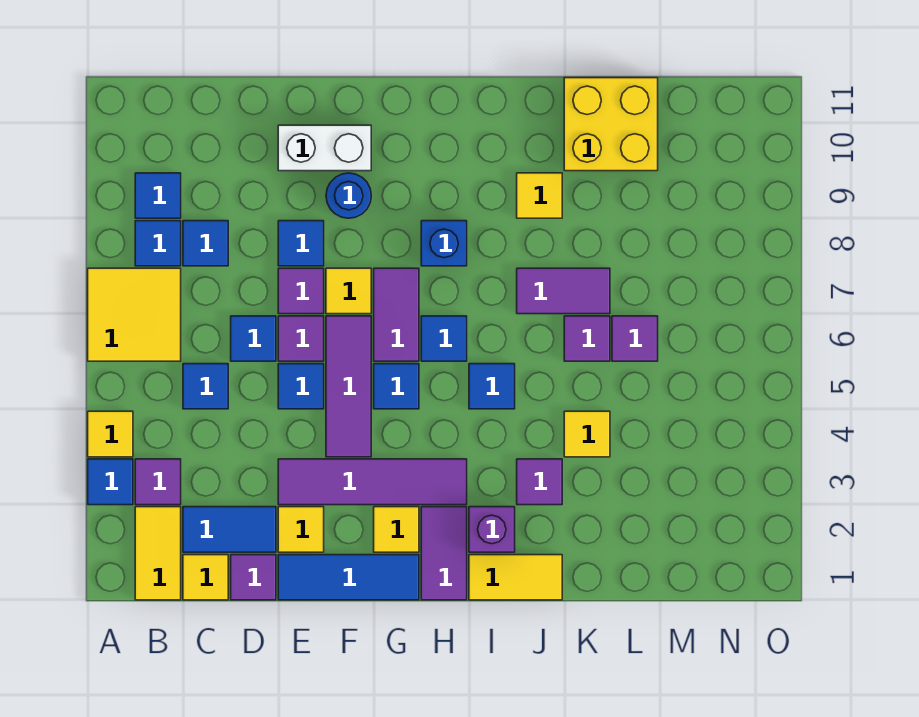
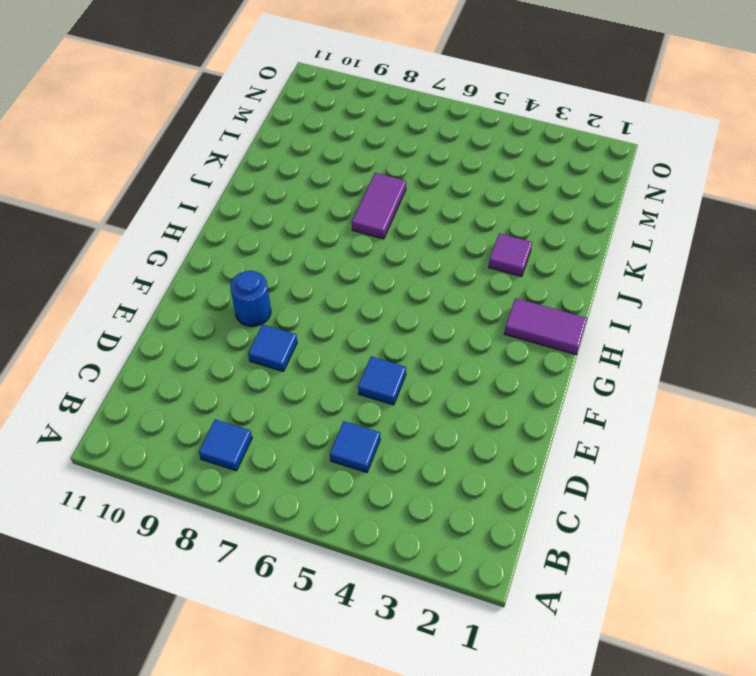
none -> blue tile A3 level 1
none -> yellow tile A4 level 1
none -> yellow tile A6:B7 level 1
none -> yellow tile B1:B2 level 1

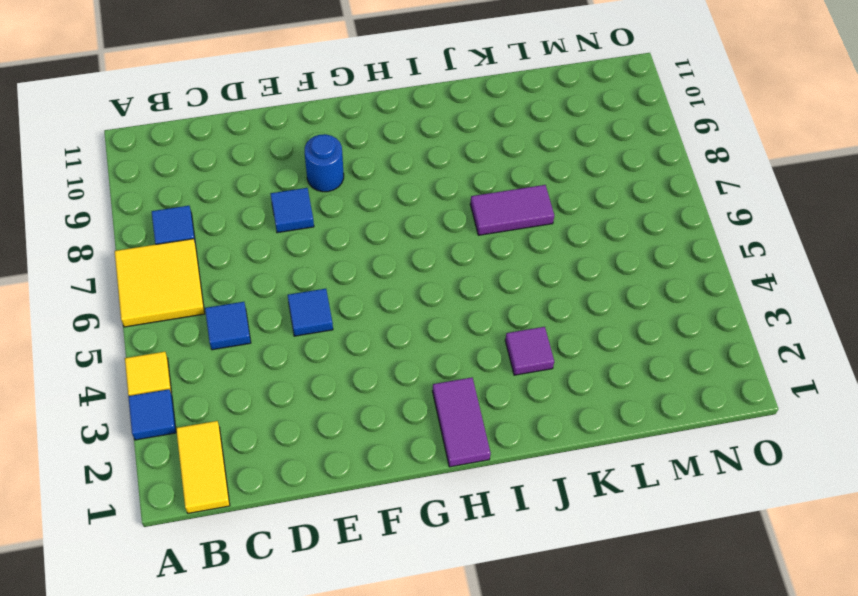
none -> purple tile B3 level 1
none -> blue tile B9 level 1
none -> yellow tile C1 level 1
none -> blue tile C2:D2 level 1

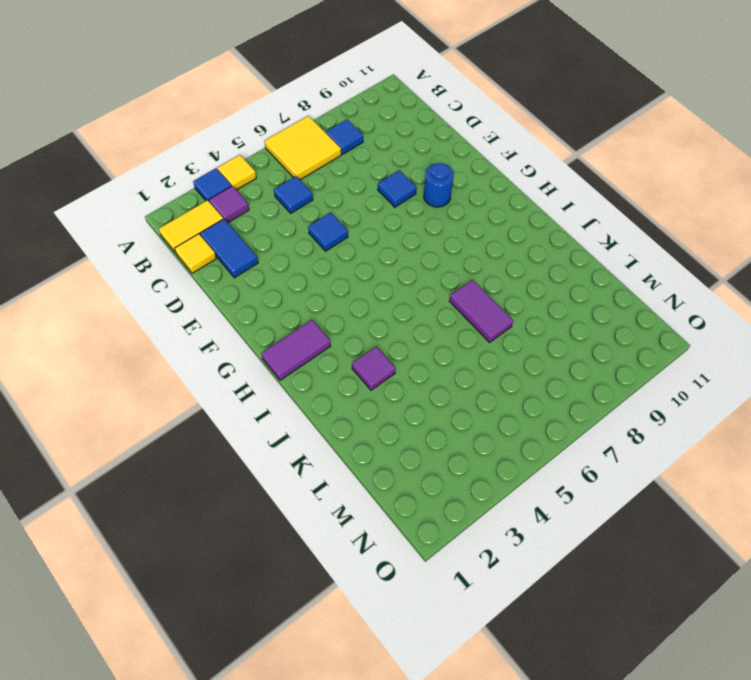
none -> blue tile B9 level 1
none -> blue tile C8 level 1
none -> purple tile D1 level 1
none -> blue tile D6 level 1

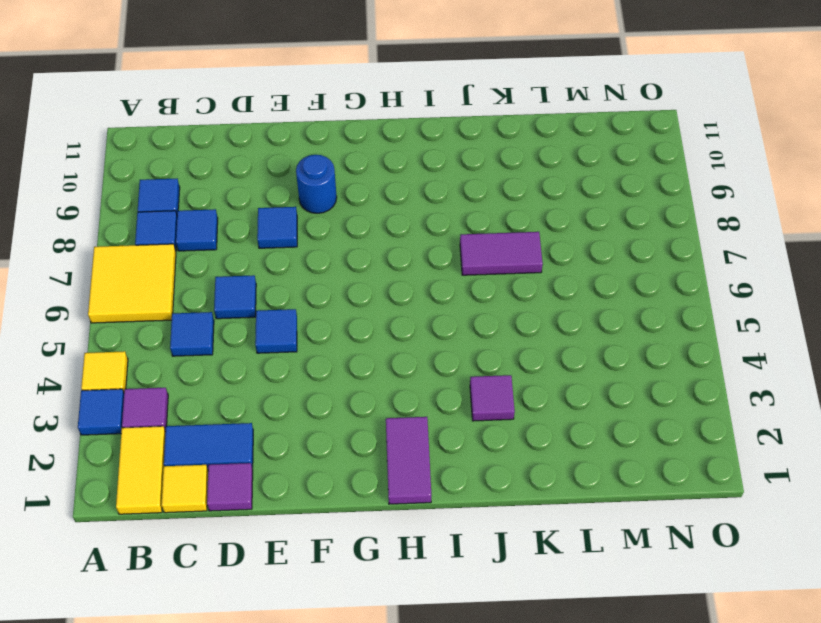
none -> blue tile E1:G1 level 1
none -> yellow tile E2 level 1
none -> purple tile E3:H3 level 1
none -> purple tile E6 level 1

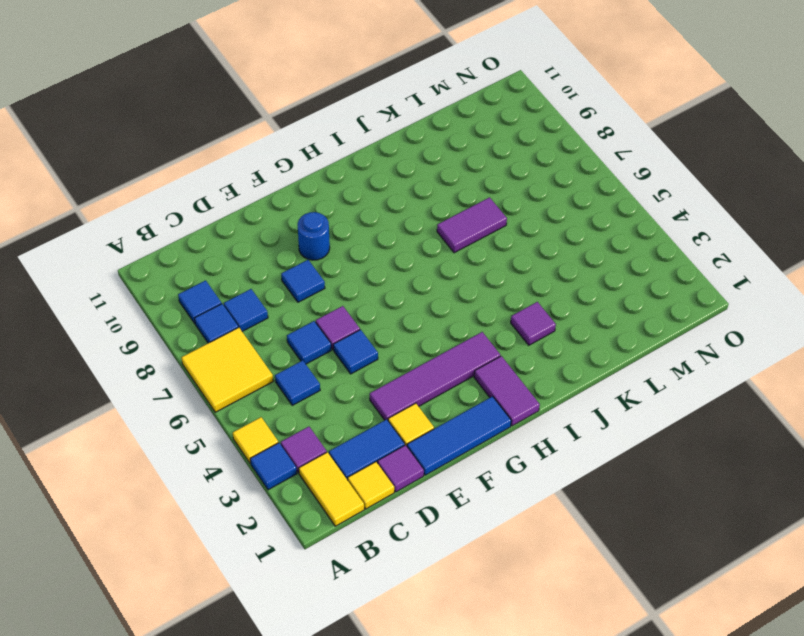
none -> purple tile E7 level 1
none -> white brick E10:F10 level 1
none -> purple tile F4:F6 level 1
none -> yellow tile F7 level 1

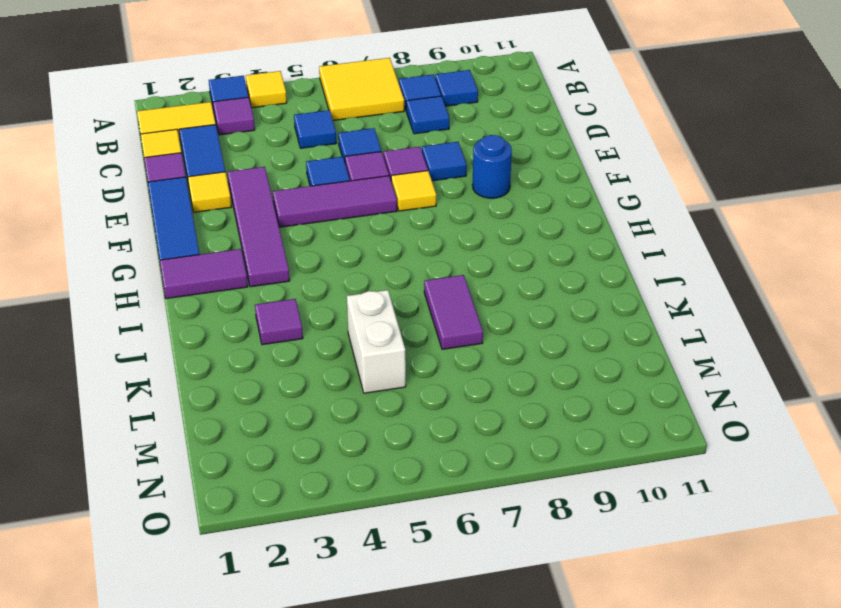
white brick K5:L5 level 1 -> white brick E10:F10 level 1
none -> yellow tile G2 level 1
none -> blue tile G5 level 1
none -> purple tile G6:G7 level 1
none -> blue tile H6 level 1

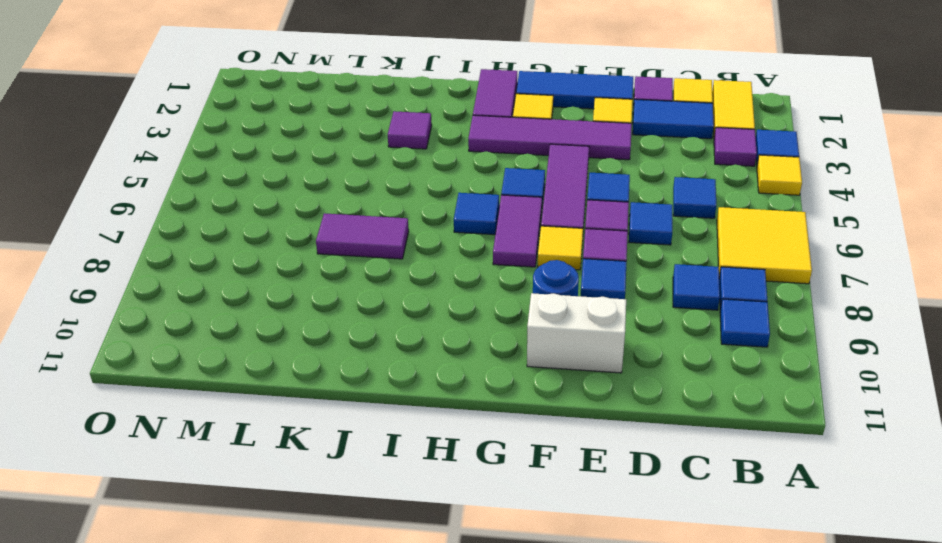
none -> blue brick H8 level 1
none -> yellow tile I1:J1 level 1
none -> purple brick I2 level 1
none -> blue tile I5 level 1

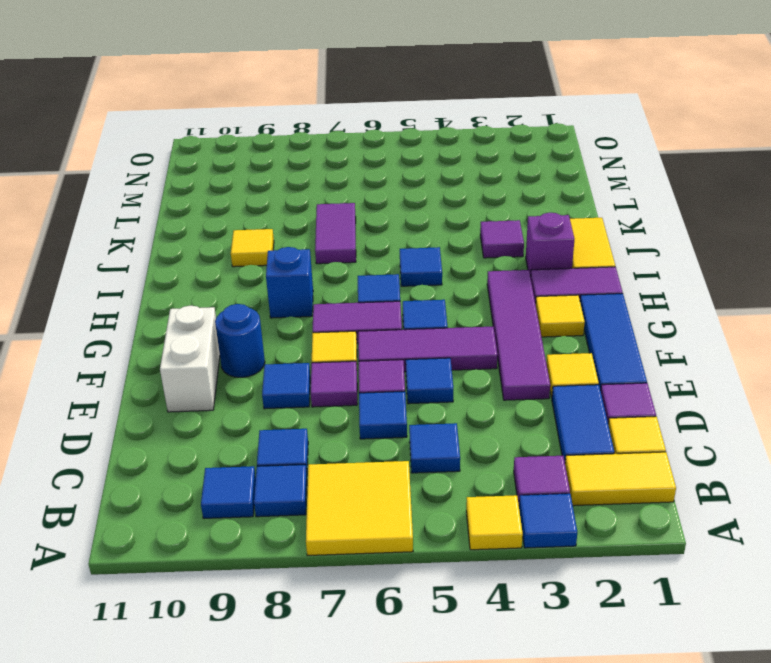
none -> yellow tile K4 level 1
none -> purple tile K6 level 1
none -> yellow brick K10:L11 level 1
none -> purple tile L6 level 1

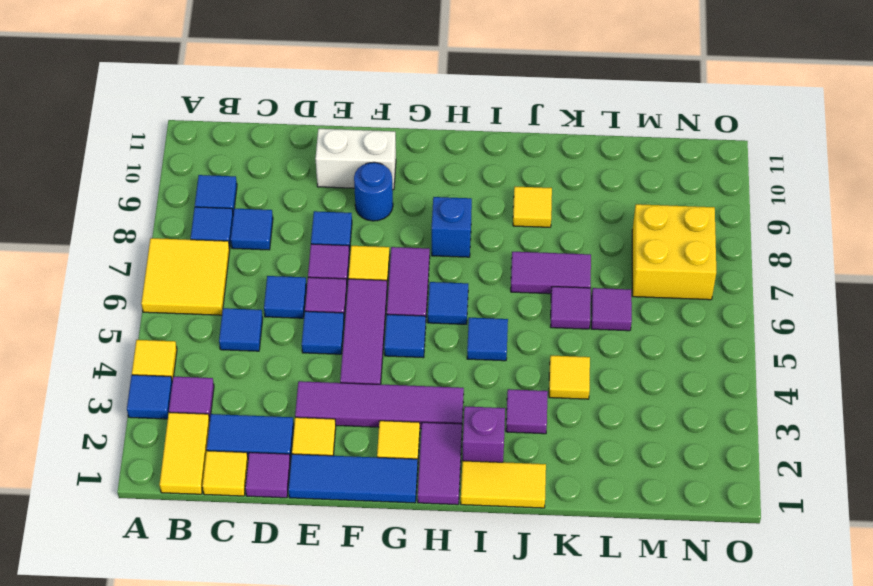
yellow brick M7:N8 level 1 -> yellow brick K10:L11 level 1

